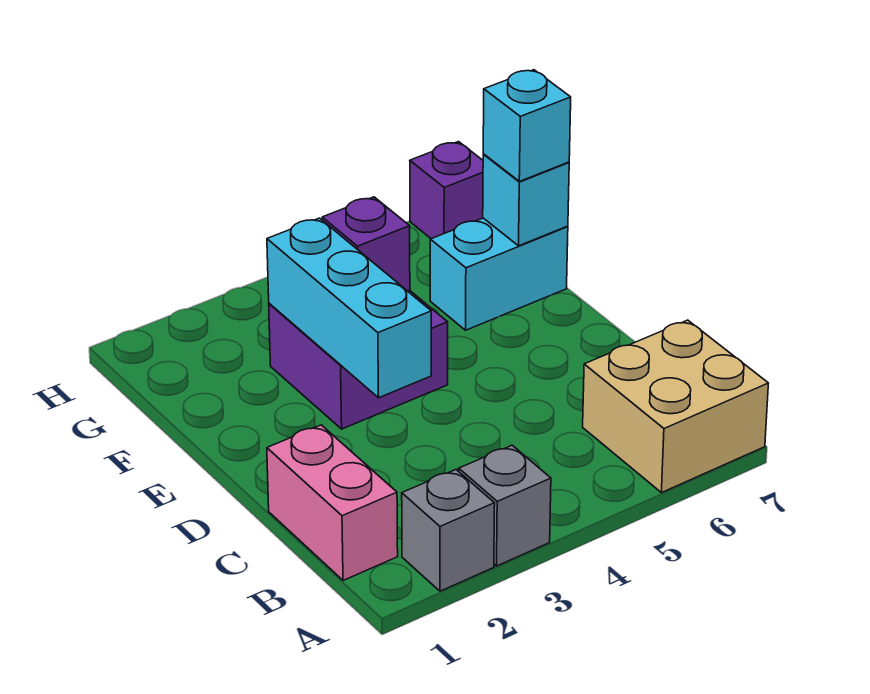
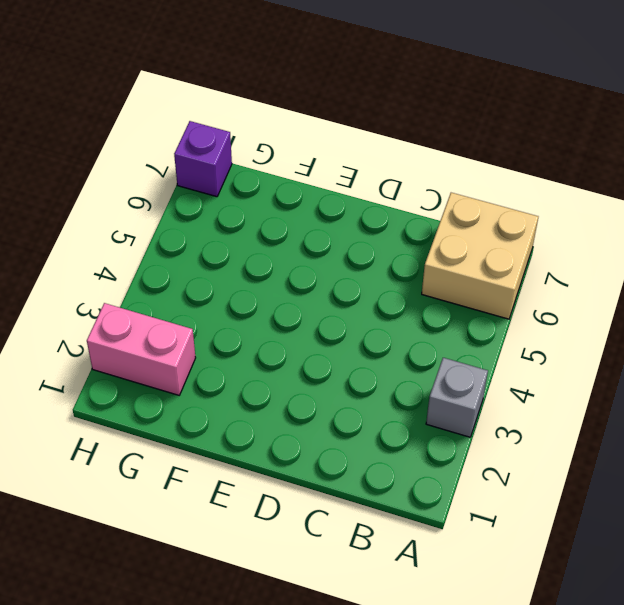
pink brick G2:H2 level 1 -> pink brick B1:C1 level 1
none -> grey brick A2 level 1
none -> purple brick E3:F4 level 1

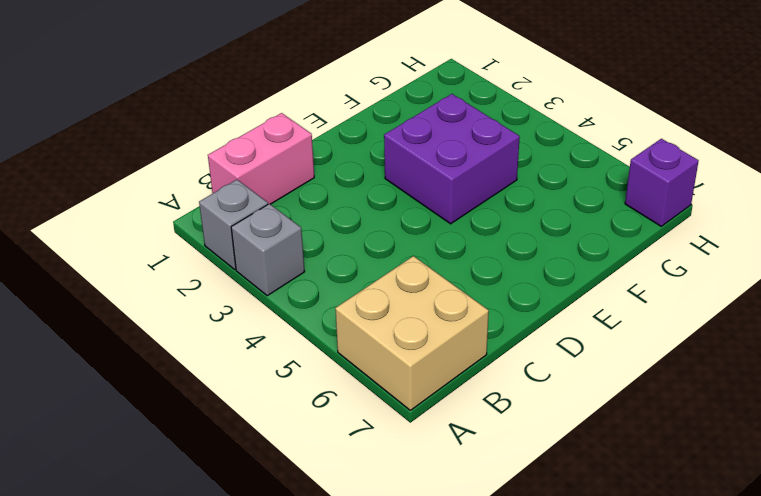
none -> cyan brick F6:F7 level 1
none -> cyan brick D3:F3 level 2

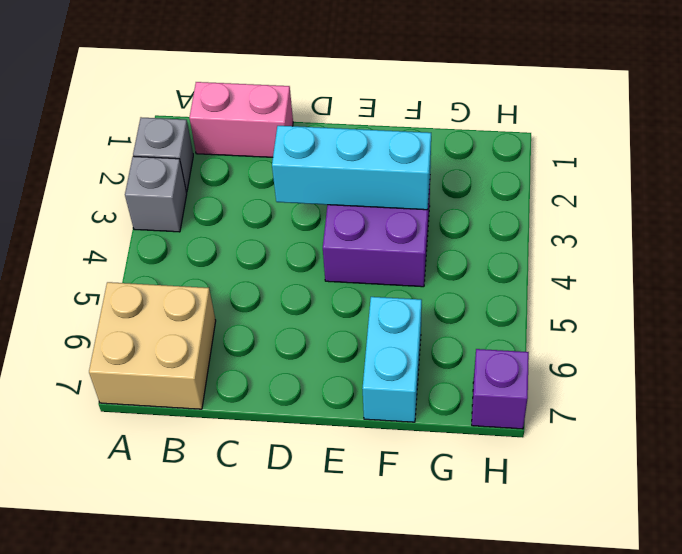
none -> purple brick F4 level 2
none -> cyan brick F7 level 2

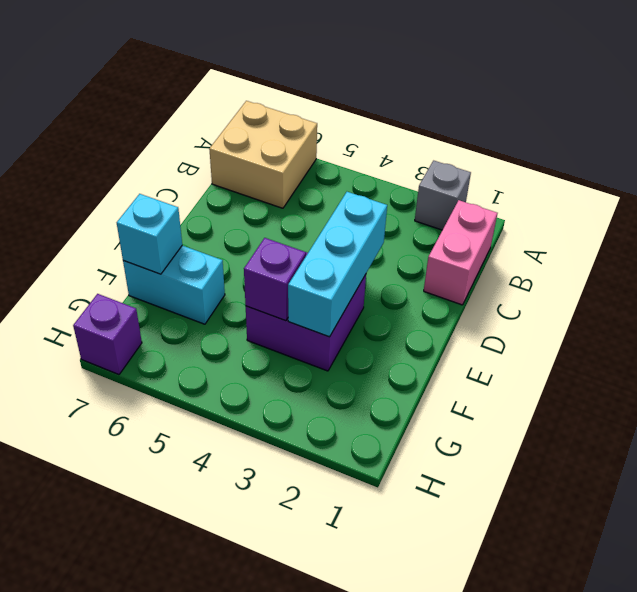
none -> grey brick A3 level 1
none -> cyan brick F7 level 3

